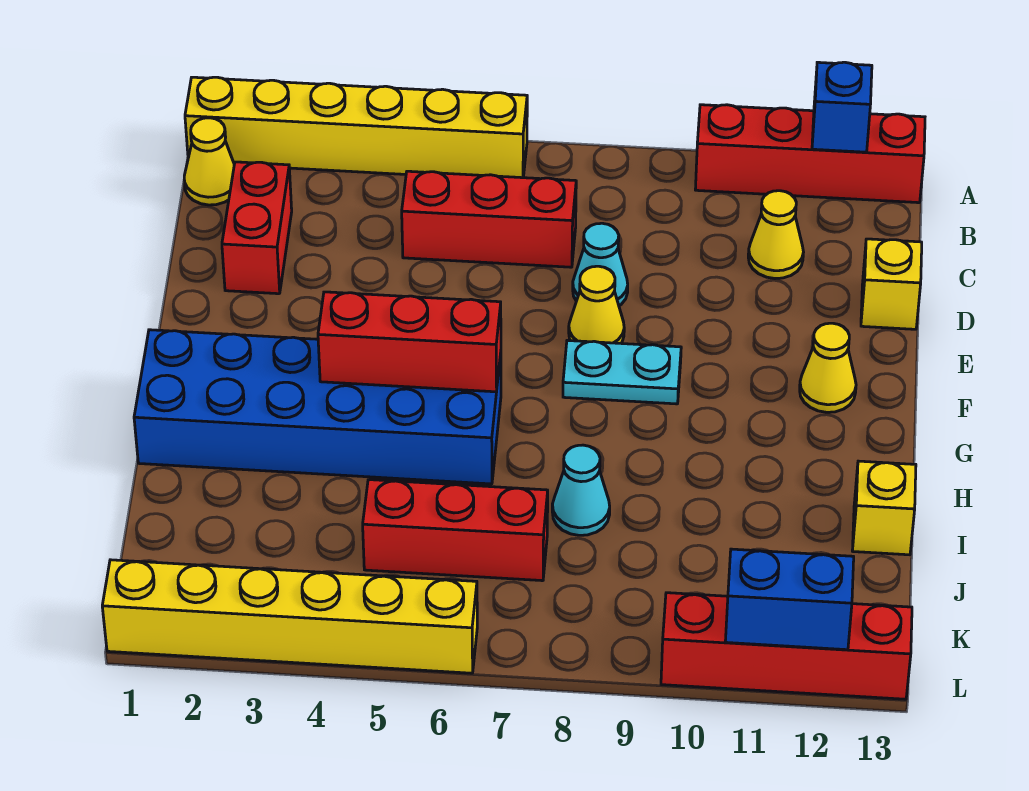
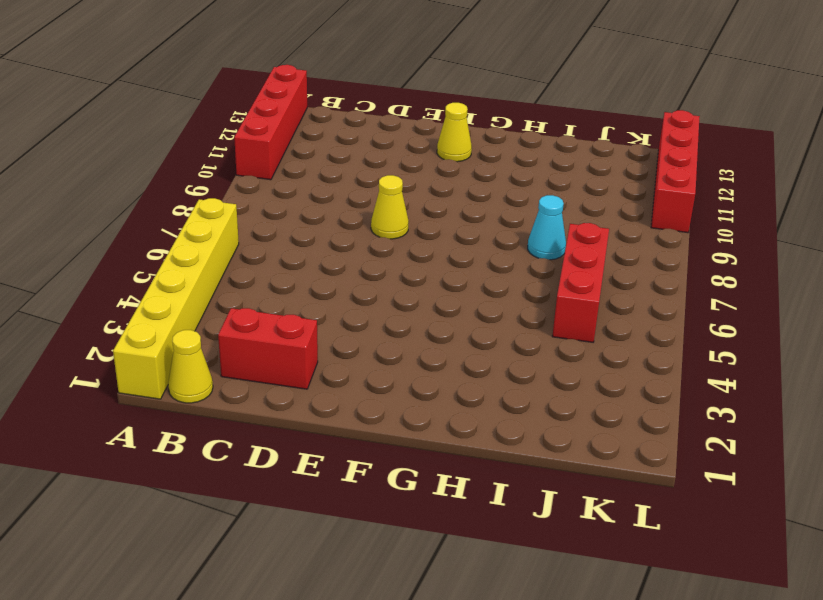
none -> red brick C5:C7 level 1
none -> yellow cone C11 level 1
none -> cyan cone D8 level 1

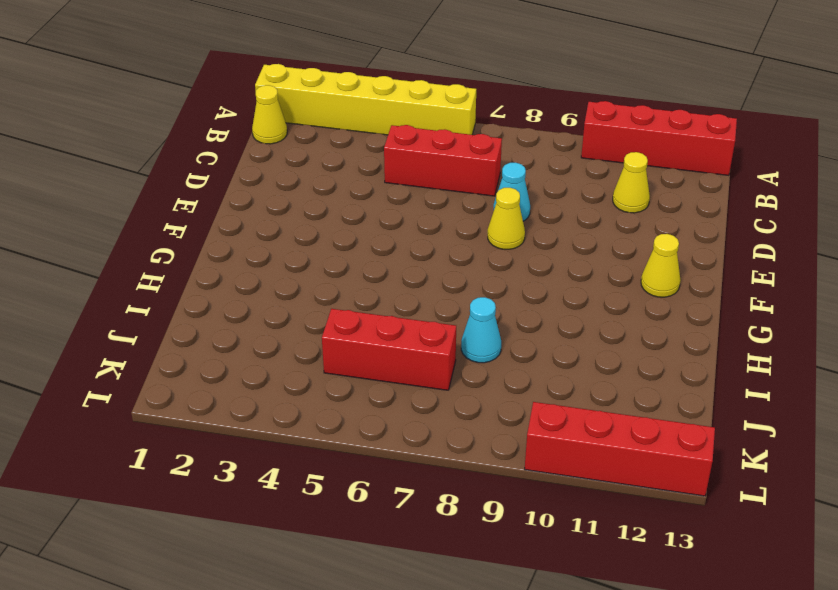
none -> red brick C2:D2 level 1
none -> yellow brick D13 level 1
none -> cyan plate F8:F9 level 1

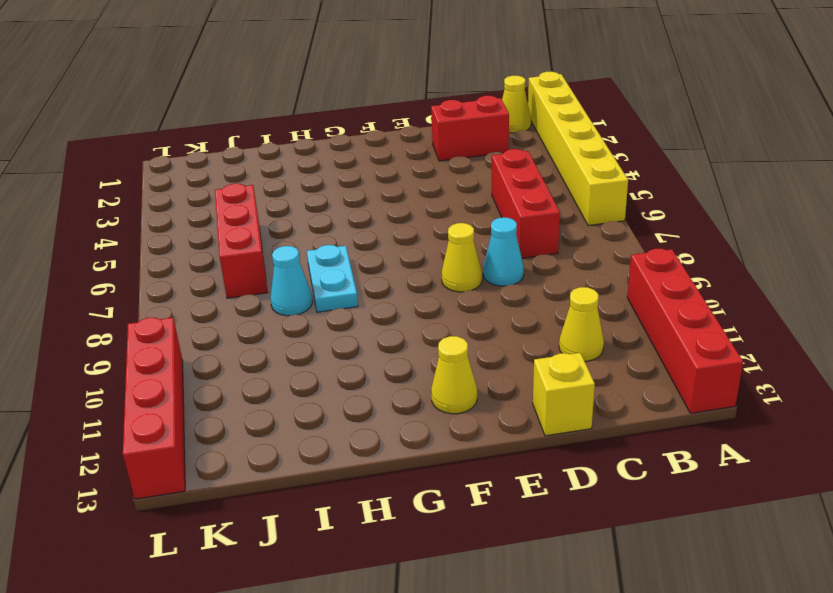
cyan plate H7:H8 level 1 -> cyan plate F8:F9 level 1
none -> blue brick G1:H6 level 1
none -> yellow brick I13 level 1
none -> yellow brick L1:L6 level 1

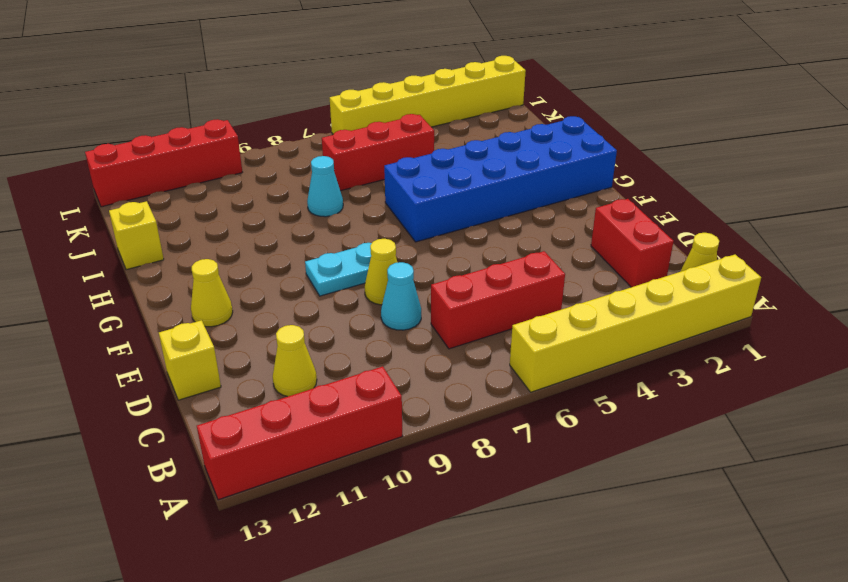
none -> blue brick A12 level 2
none -> red brick G4:G6 level 2
none -> blue brick L11:L12 level 2

